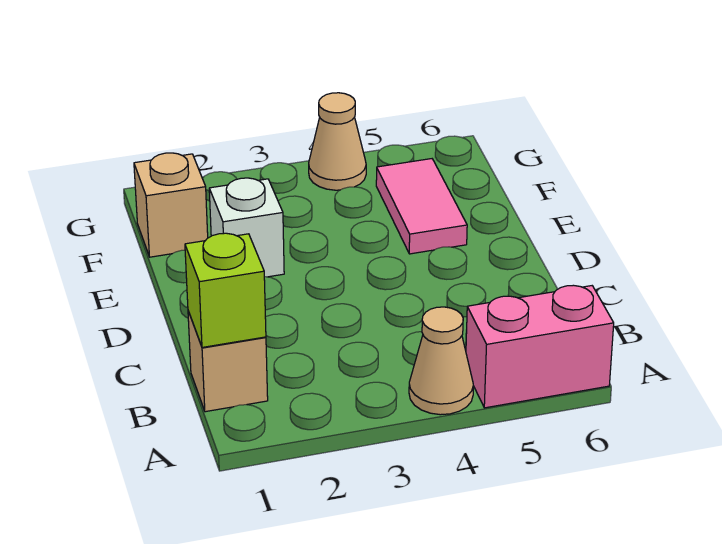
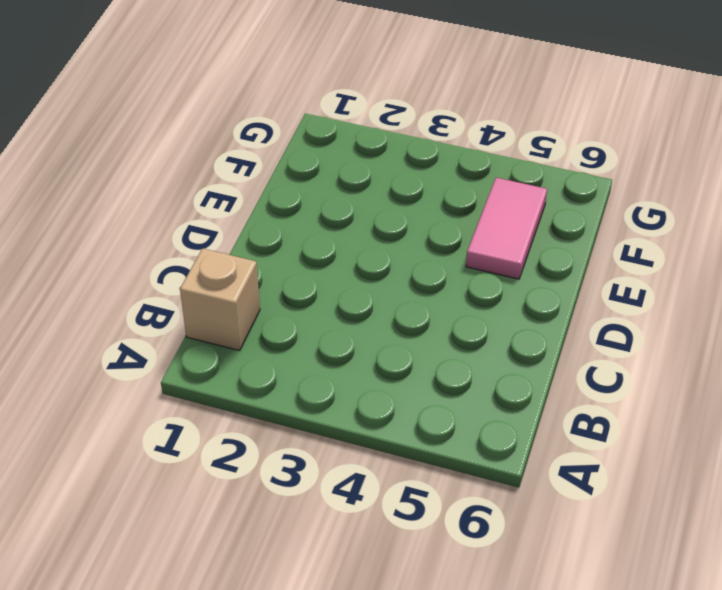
none -> tan cone A4 level 1
none -> pink brick A5:A6 level 1

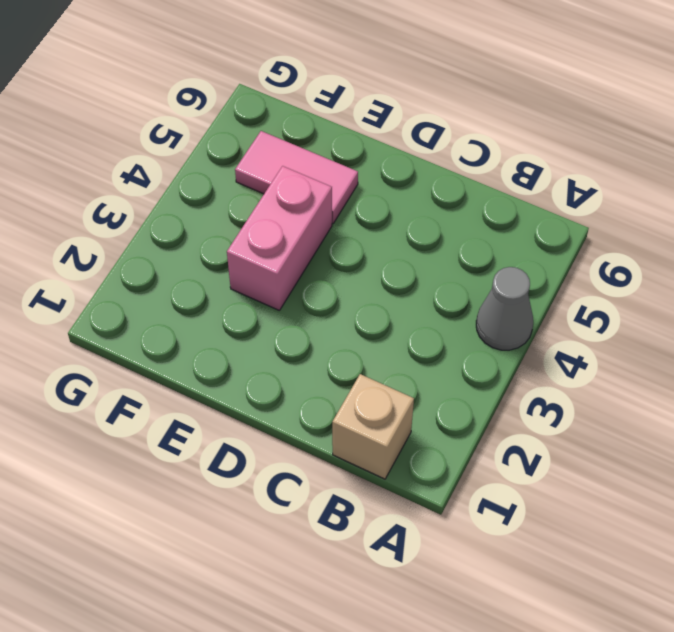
grey cone A4 level 1 -> tan cone A4 level 1
pink brick E3:E4 level 1 -> pink brick A5:A6 level 1
none -> white brick E2 level 1
none -> tan brick F1 level 1

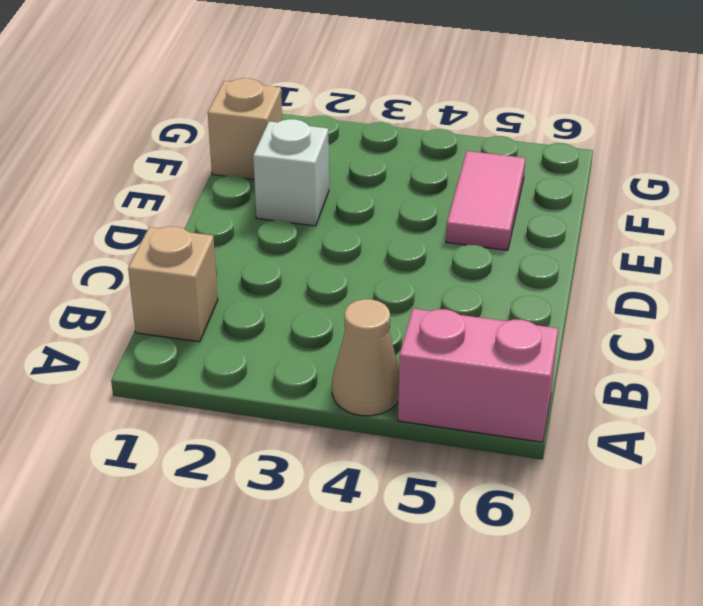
none -> tan cone G4 level 1
none -> lime brick B1 level 2

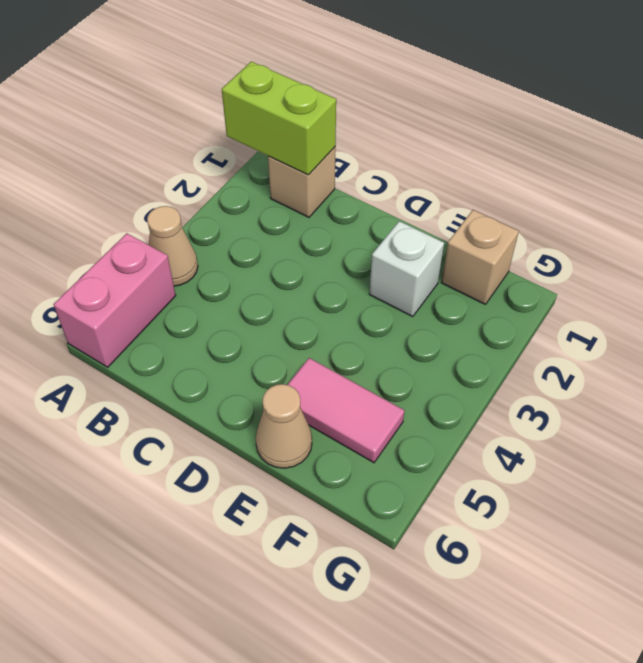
lime brick A1:B1 level 2 -> lime brick B1 level 2
tan cone E6 level 1 -> tan cone G4 level 1

